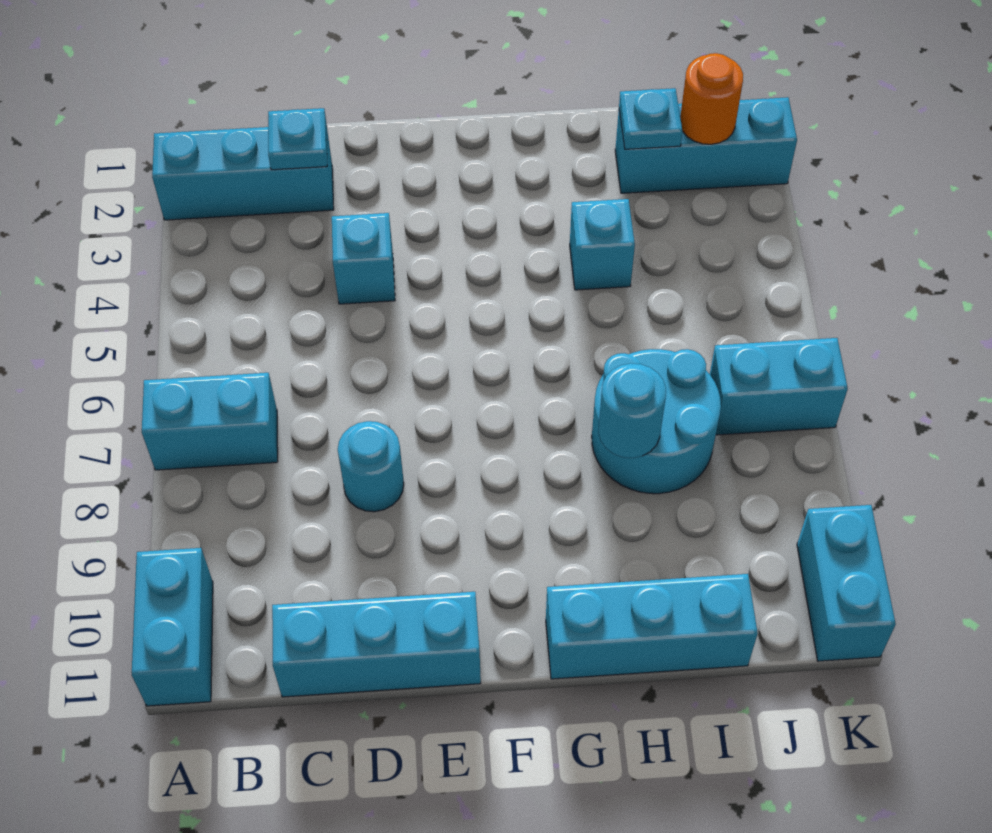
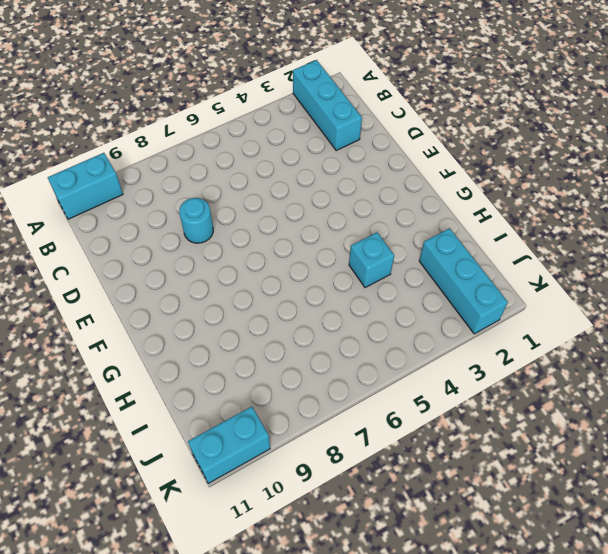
none -> cyan brick A7:B7 level 1
none -> cyan brick C11:E11 level 1
none -> cyan brick D4 level 1

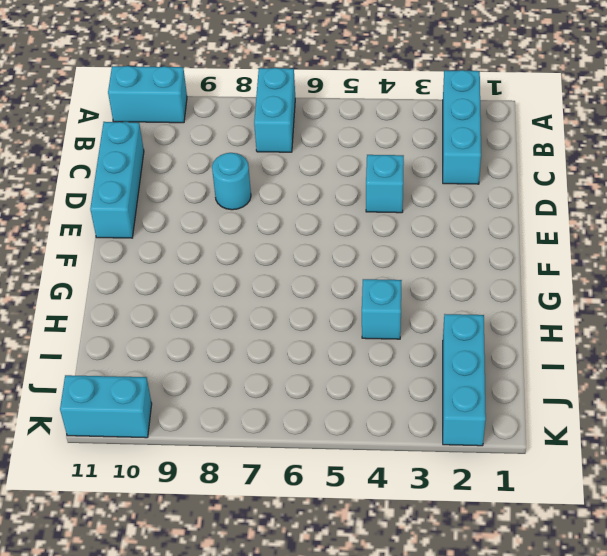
none -> cyan brick G11:I11 level 1
none -> cyan round brick H7:I8 level 1
none -> cyan brick J7:K7 level 1

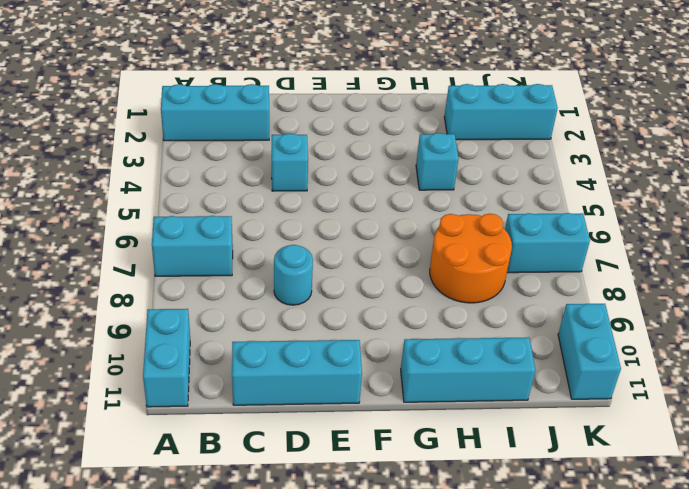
orange round brick H7:I8 level 1 -> cyan round brick H7:I8 level 1
none -> cyan plate C2 level 2
none -> cyan round brick H8 level 2
none -> cyan plate I2 level 2

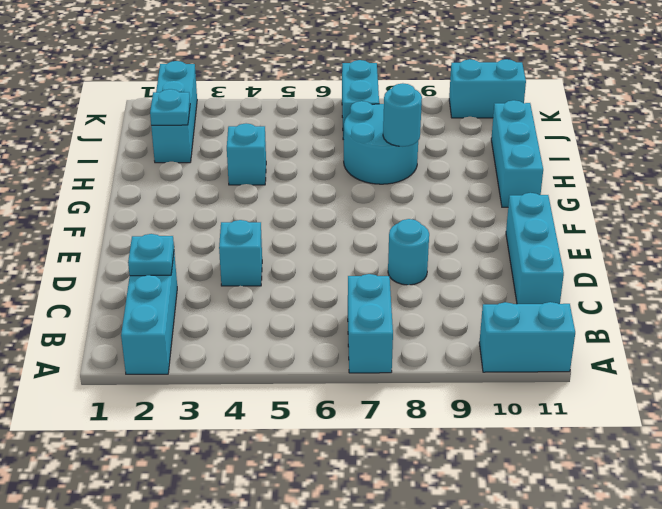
none -> orange round brick J2 level 2

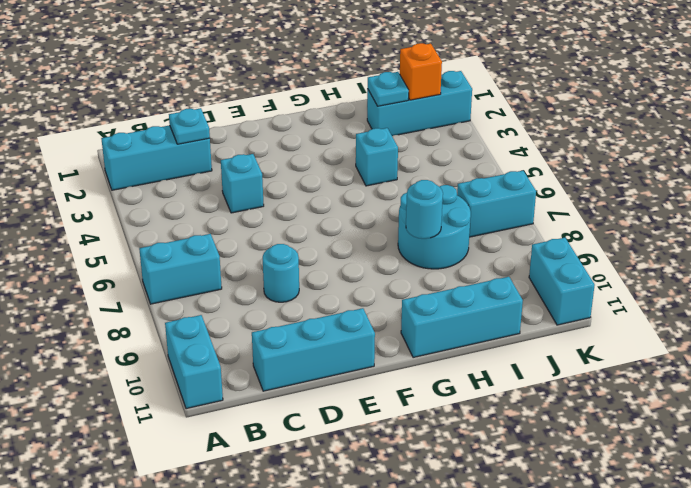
orange brick J2 level 2 -> orange round brick J2 level 2

